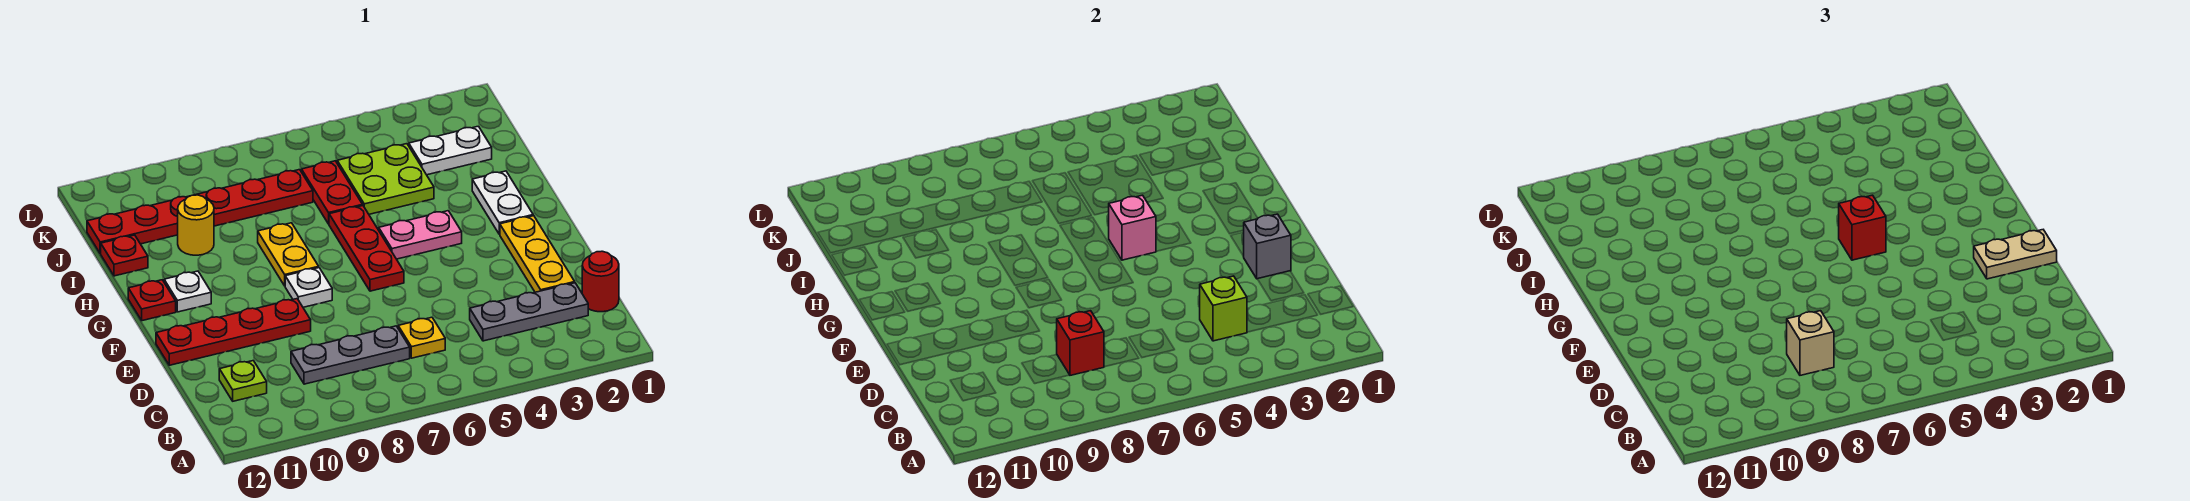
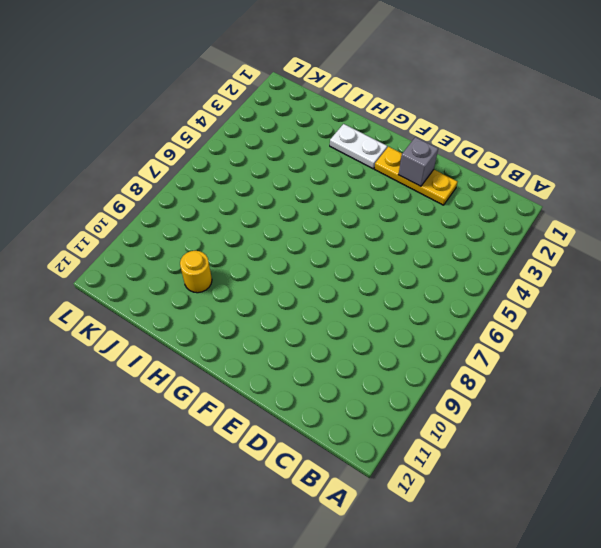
none -> red round brick C1 level 1
none -> grey plate C2:C4 level 1
none -> yellow plate C6 level 1

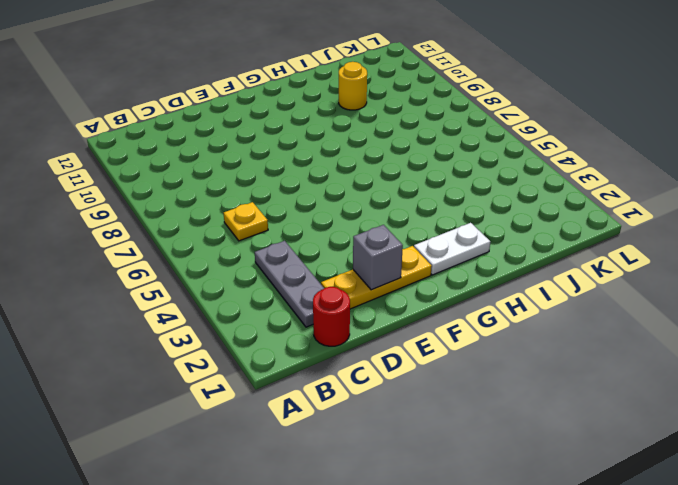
none -> grey plate C7:C9 level 1
none -> lime plate C11 level 1
none -> red plate E9:E12 level 1

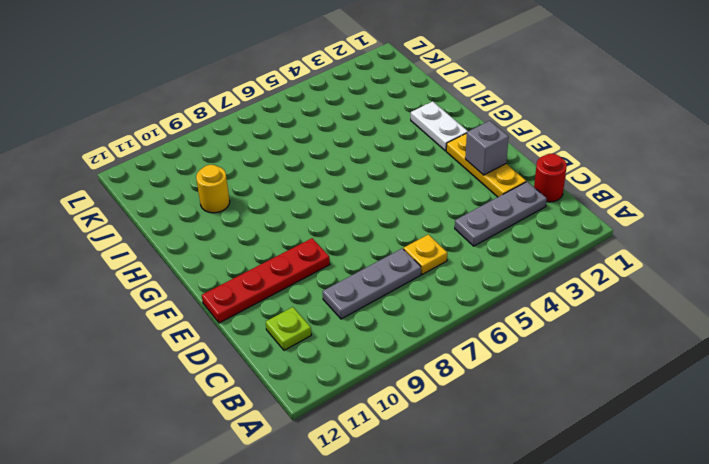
none -> red plate F6:H6 level 1
none -> white plate F8 level 1
none -> pink plate G4:G5 level 1

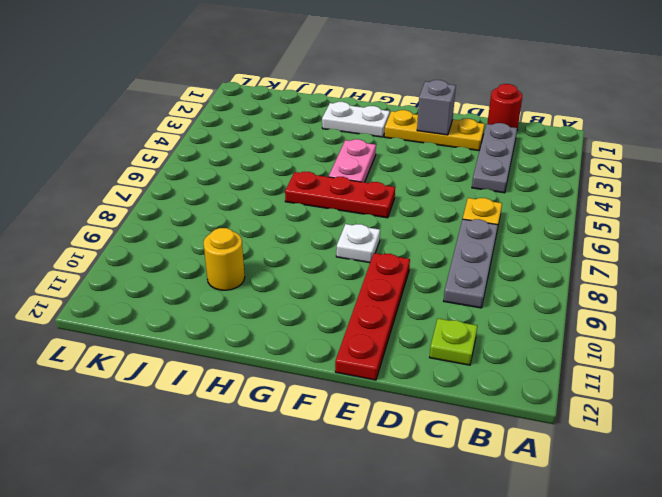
none -> yellow plate G8:H8 level 1
none -> white plate G11 level 1
none -> red plate G12 level 1

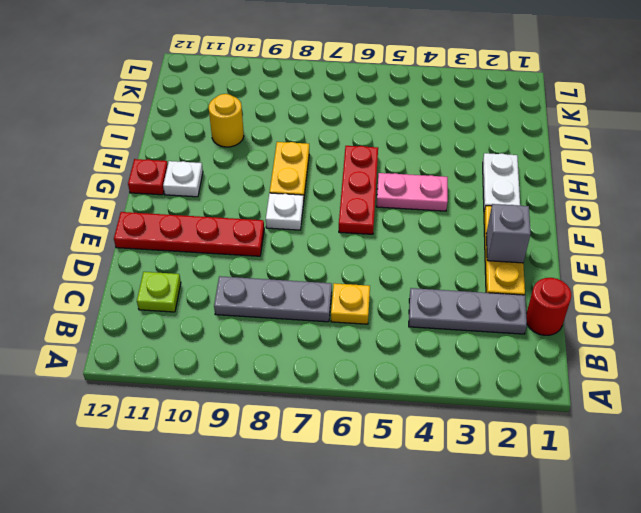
none -> lime plate I4:J5 level 1
none -> red plate I6:J6 level 1
none -> red plate I12 level 1

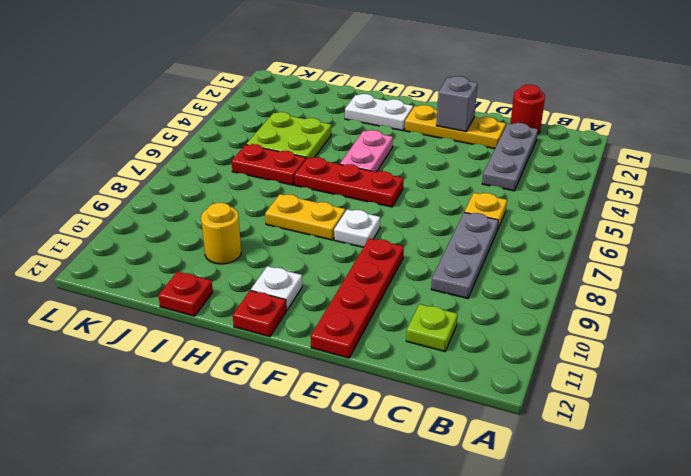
none -> white plate J2:J3 level 1
none -> red plate J7:J12 level 1
none -> lime brick C4 level 2

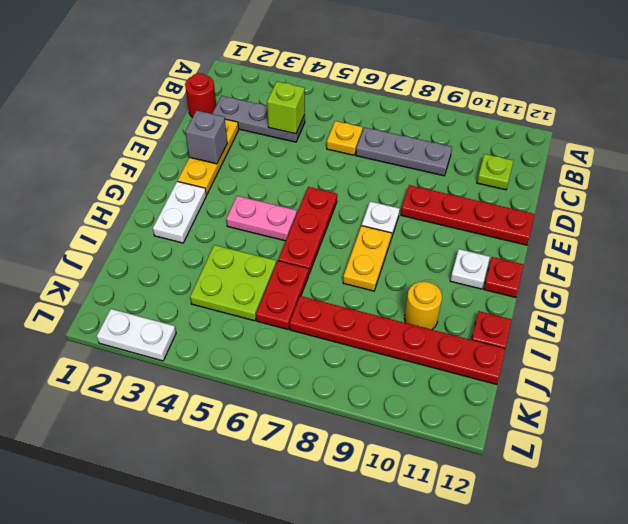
white plate L2:L3 level 1 -> white plate J2:J3 level 1
none -> red brick C8 level 2
none -> pink brick G5 level 2
none -> tan brick C8 level 3

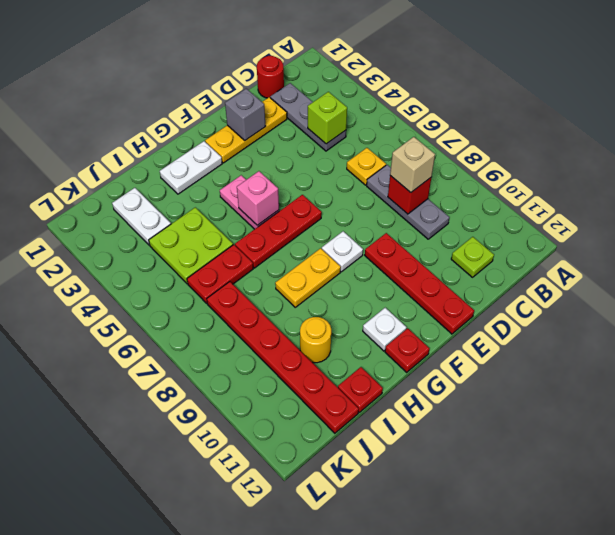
none -> tan plate E1:E2 level 3
none -> red brick G5 level 3

